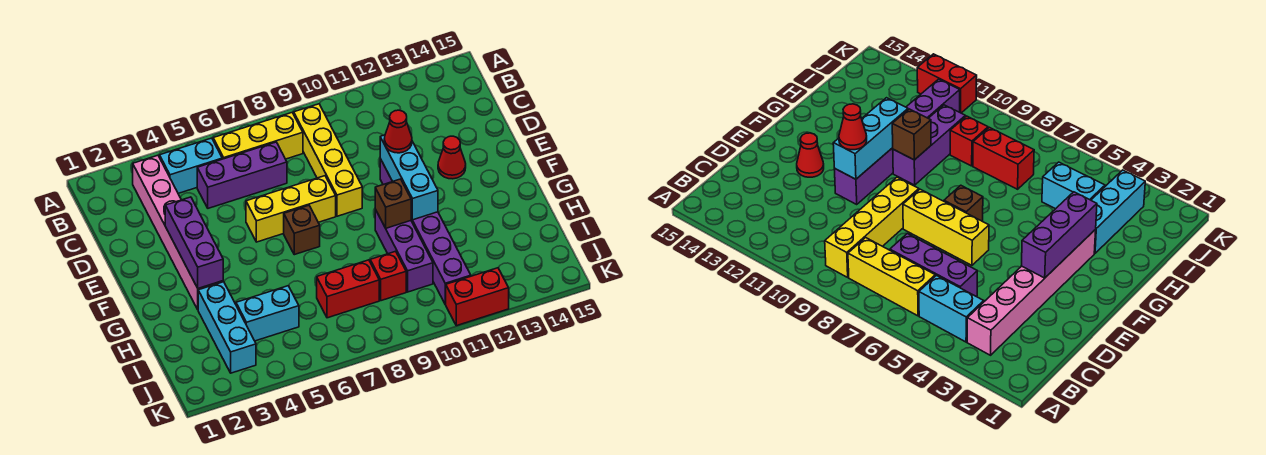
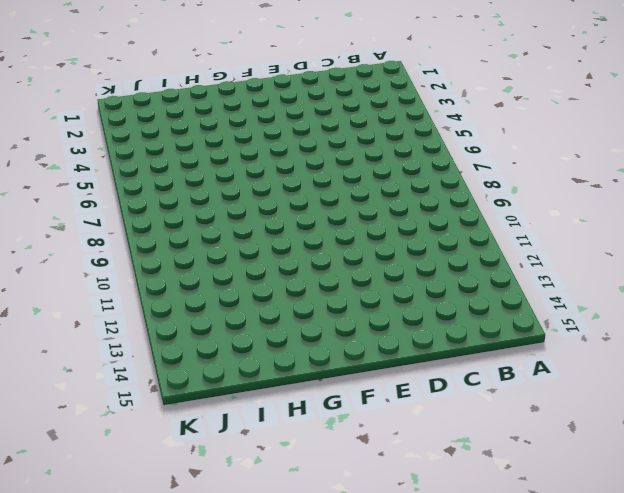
none -> pink brick B3:G3 level 1
none -> cyan brick B4:B5 level 1
none -> yellow brick B6:B8 level 1

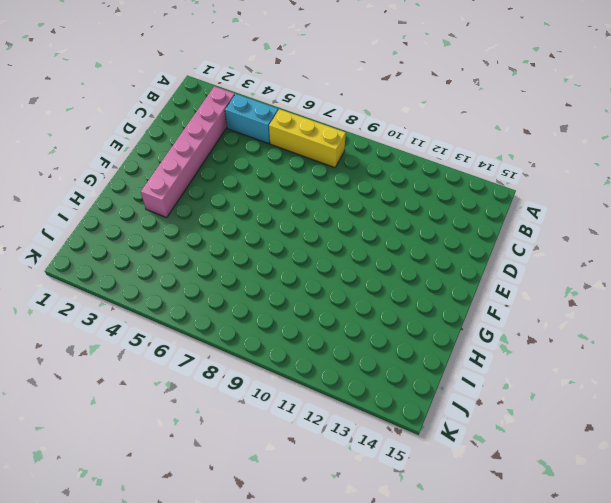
none -> yellow brick B9:E9 level 1
none -> purple brick C5:C7 level 1
none -> yellow brick E6:E8 level 1

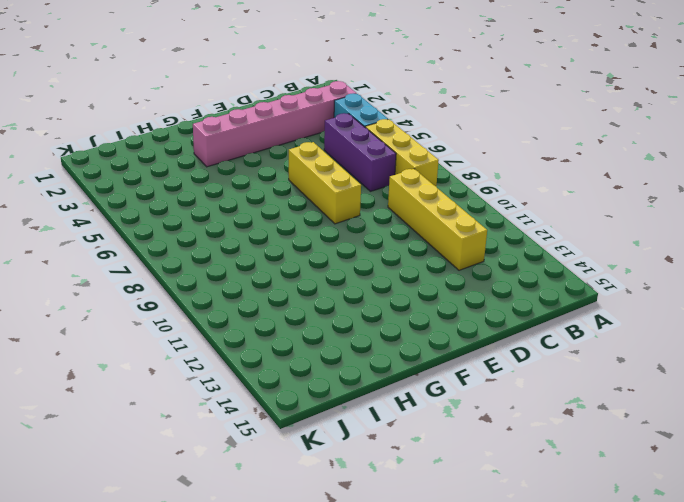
yellow brick C9:C12 level 1 -> yellow brick B9:E9 level 1
none -> purple brick E11:J11 level 1
none -> red cone E13 level 1
none -> brown brick F7 level 1

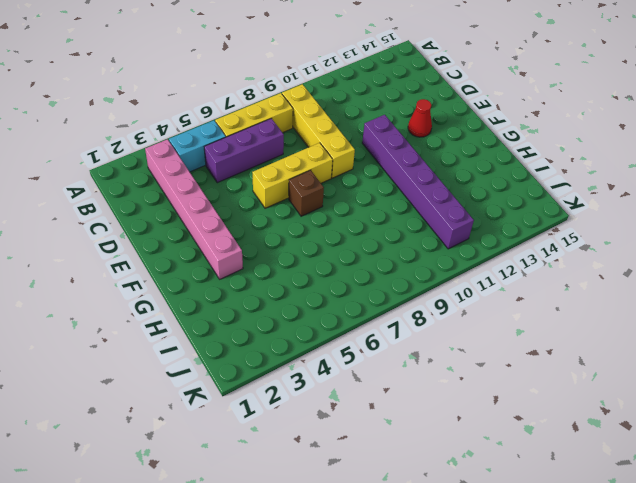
none -> purple brick G10:I10 level 1
none -> cyan brick H3:J3 level 1
none -> cyan brick I4:I5 level 1

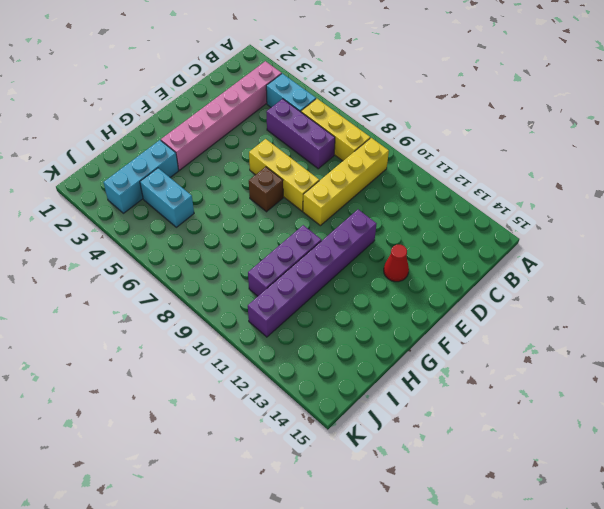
none -> red brick I7:I8 level 1
none -> red brick I9 level 1
none -> red brick K11:K12 level 1

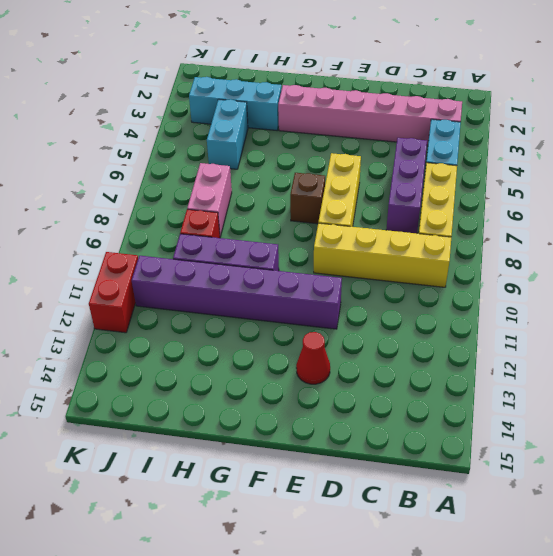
pink brick I7:I8 level 1 -> red brick I7:I8 level 1
none -> purple brick E3:G3 level 2
none -> cyan brick E11:G11 level 2
none -> brown brick G10 level 2

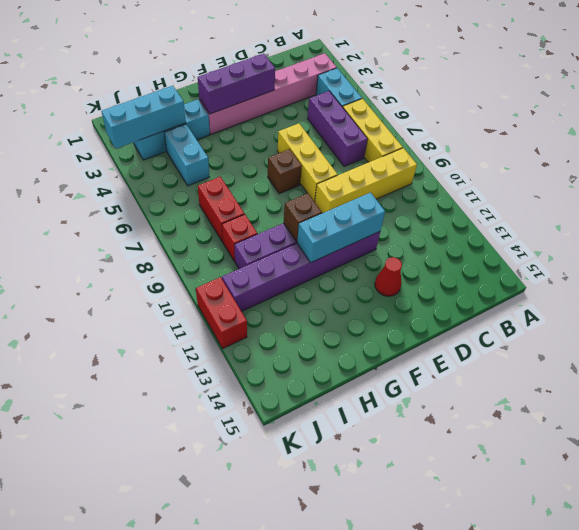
cyan brick I3:K3 level 2 -> none
none -> red cone E11 level 3

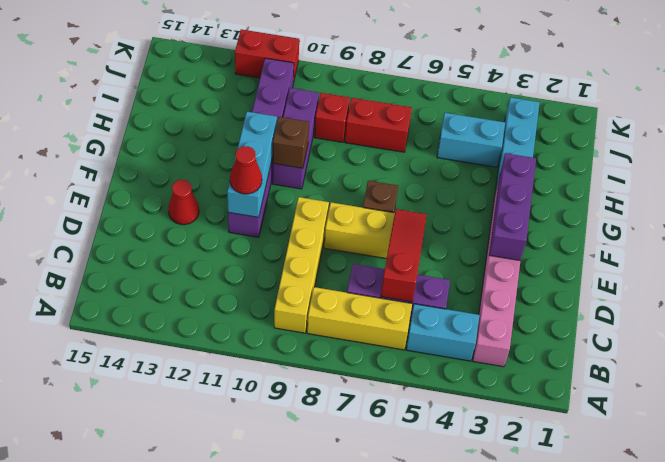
red slope C6:E6 level 2 top C -> none

